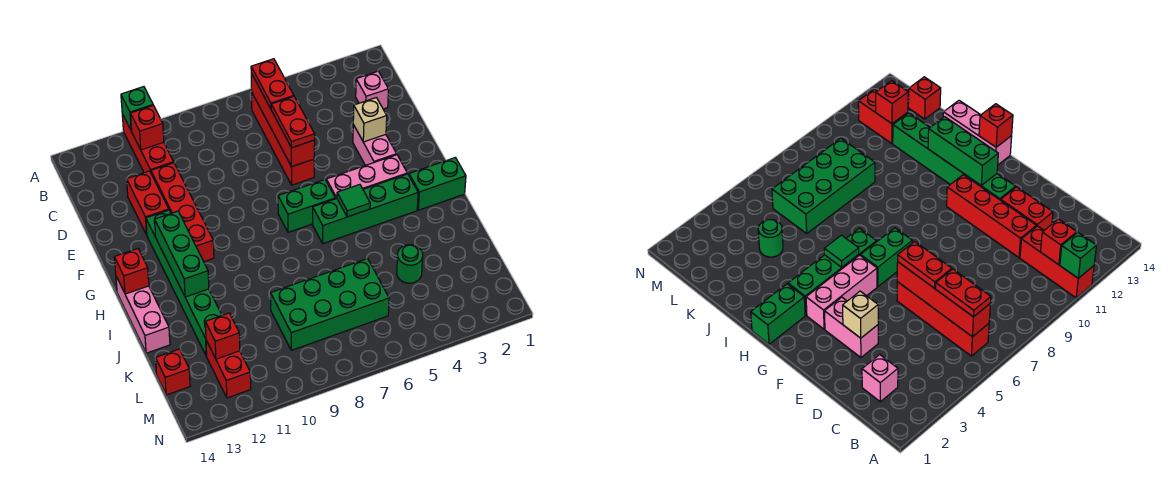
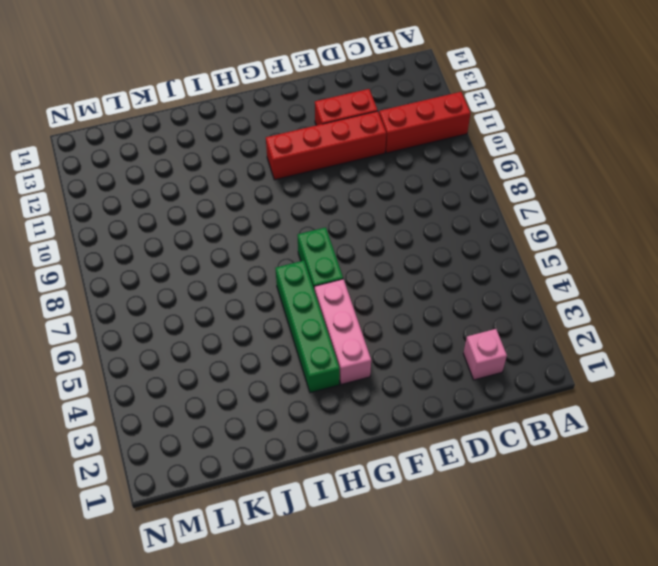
none -> red brick B6:E6 level 1
none -> pink brick E3:F3 level 1
none -> green brick F12:K12 level 1

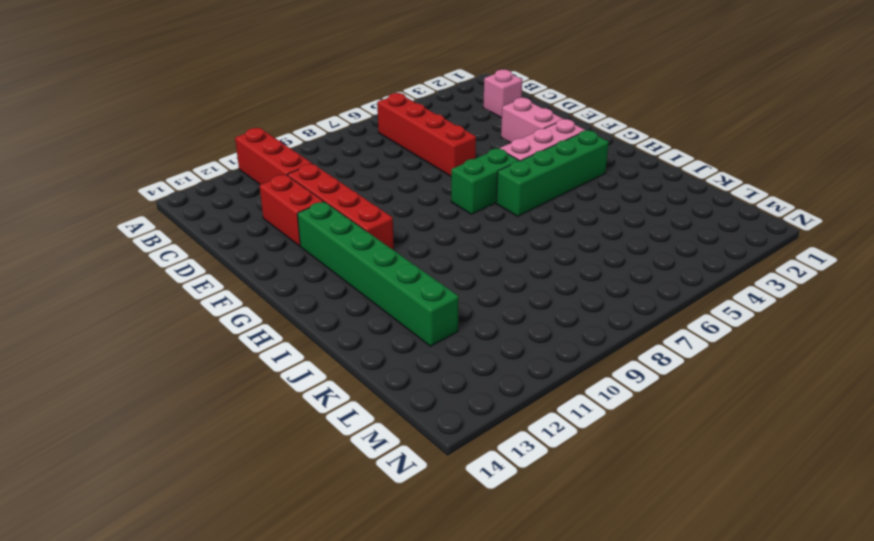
none -> green brick H1:H2 level 1
none -> pink brick H14:J14 level 1
none -> green round brick K4 level 1

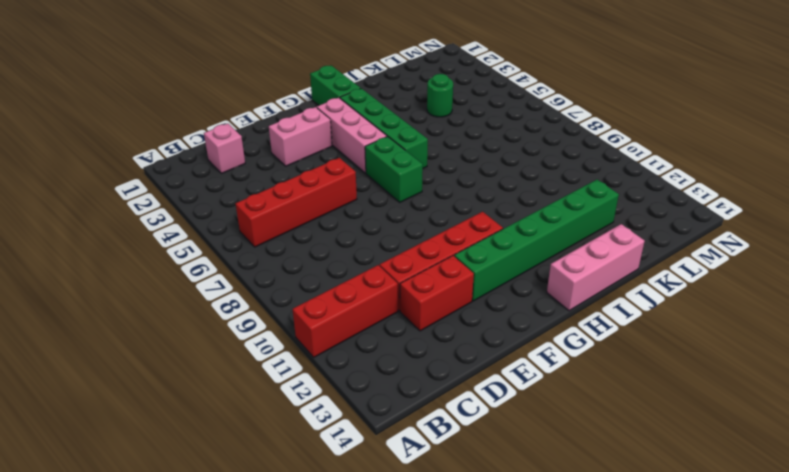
none -> green brick K6:L9 level 1
none -> red brick L12:M12 level 1
none -> red brick L14 level 1

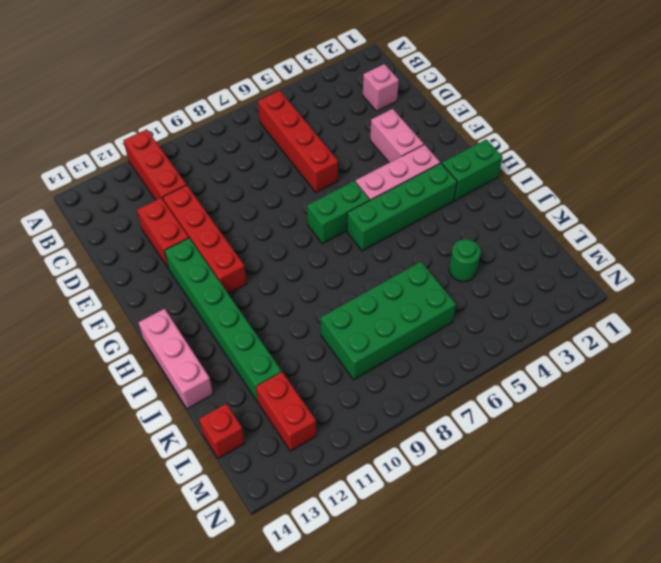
none -> green brick A11 level 2
none -> red brick B6:E6 level 2
none -> red brick B11 level 2

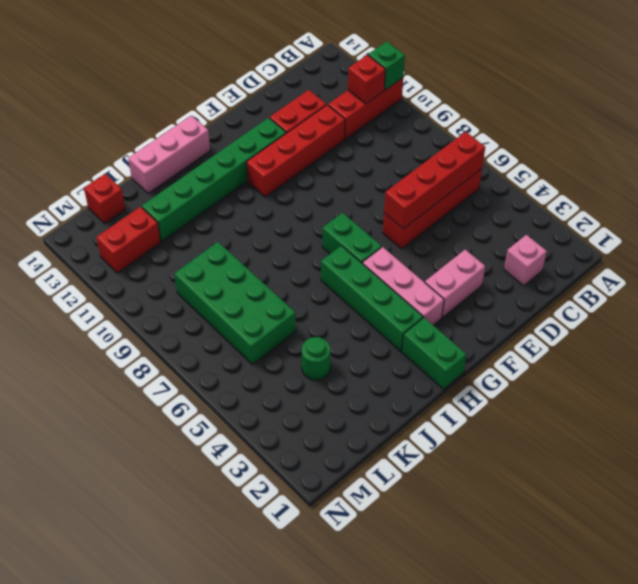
none -> tan brick E3 level 2
none -> green brick G12:I12 level 2
none -> green tile H5 level 2

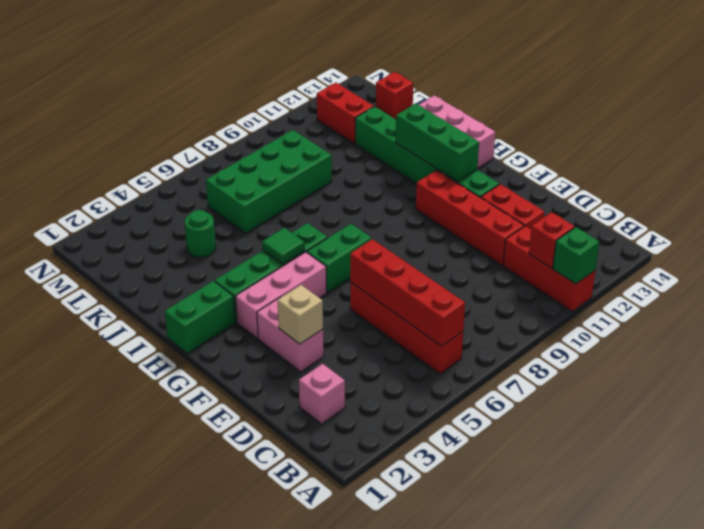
none -> red brick H14 level 2
none -> red brick L12 level 2
none -> red plate B6:C6 level 3

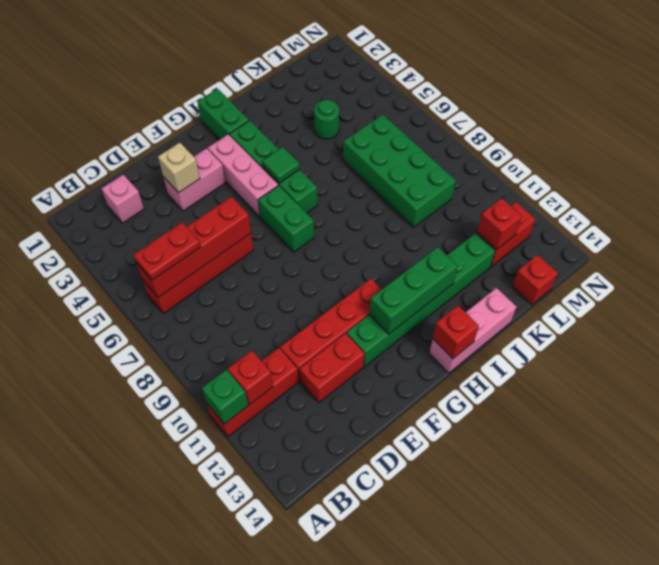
none -> red plate D6:E6 level 3

